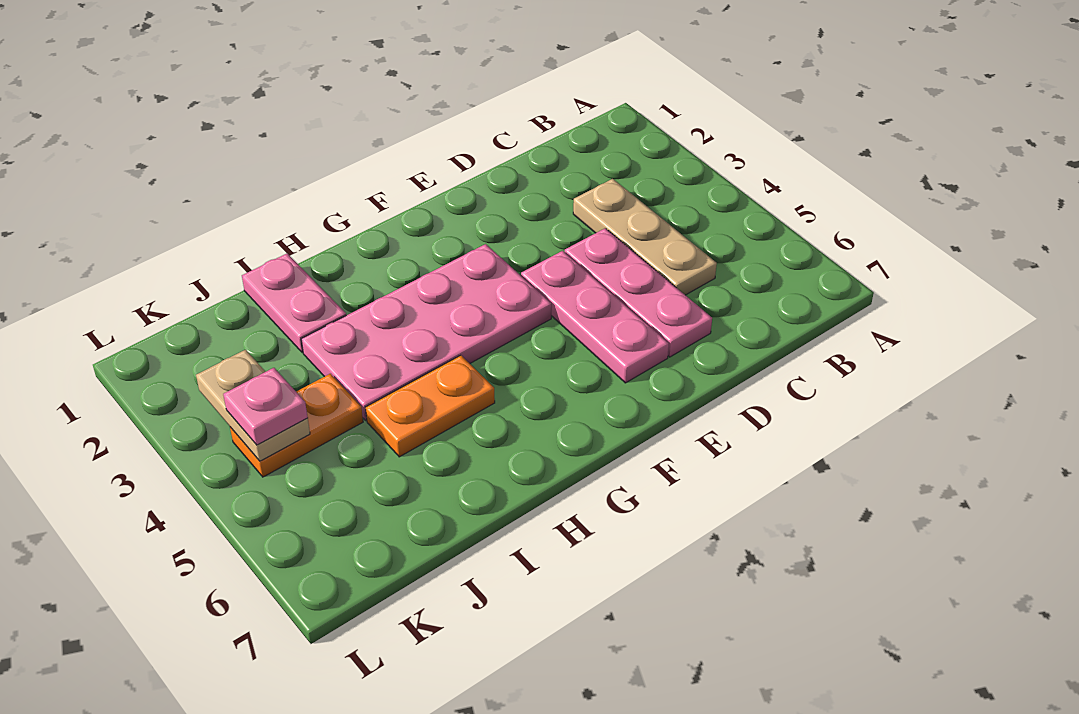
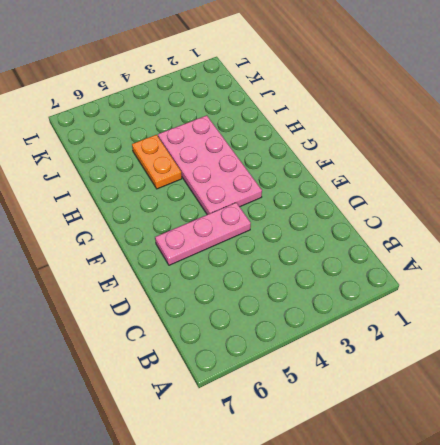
none -> tan plate C3:C5 level 1
none -> pink plate D4:D6 level 1

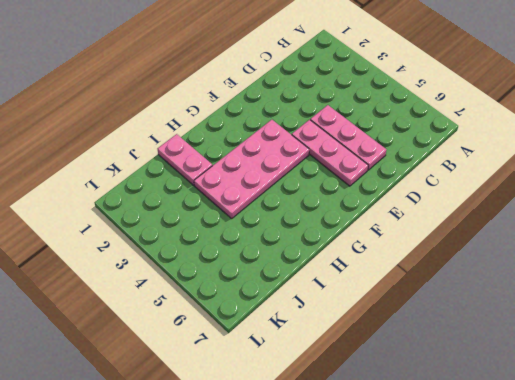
none -> tan plate C3:C5 level 1
none -> orange plate H5:I5 level 1

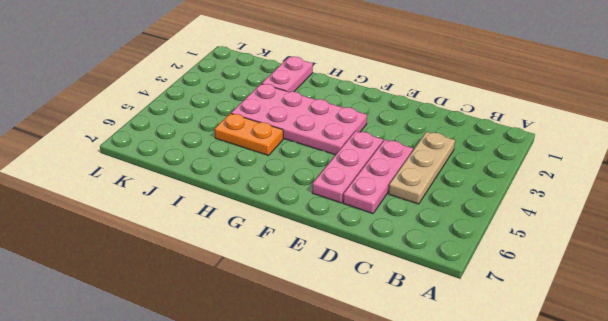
none -> orange plate J4:K4 level 1
none -> tan plate K3:K4 level 2

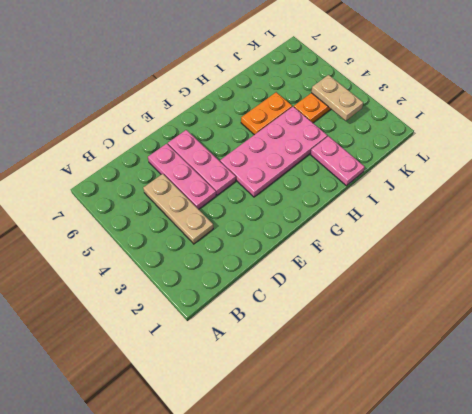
none -> pink plate K4 level 3

